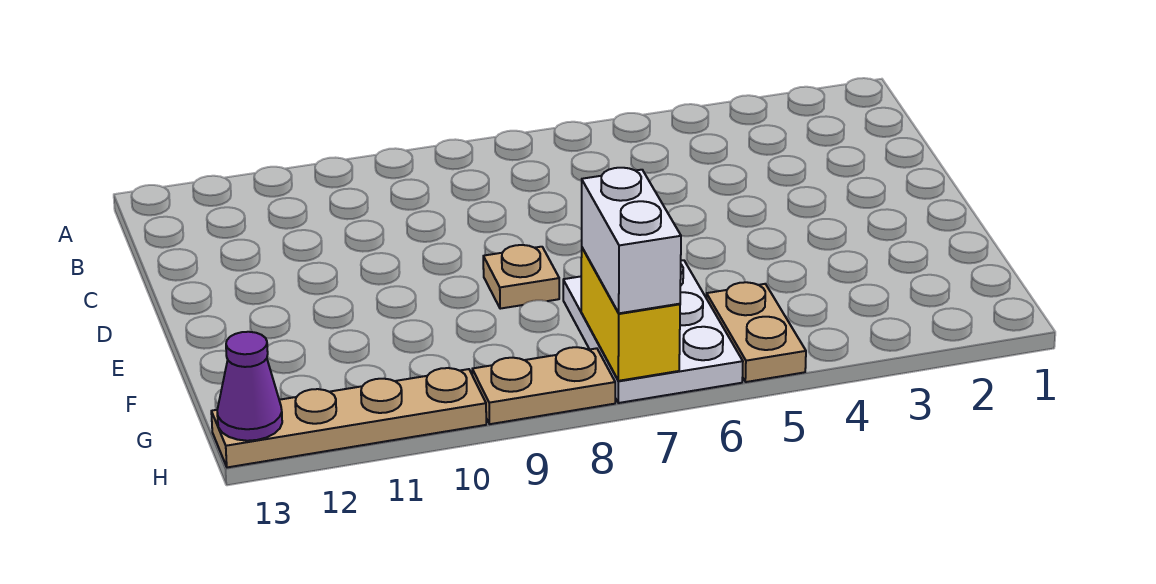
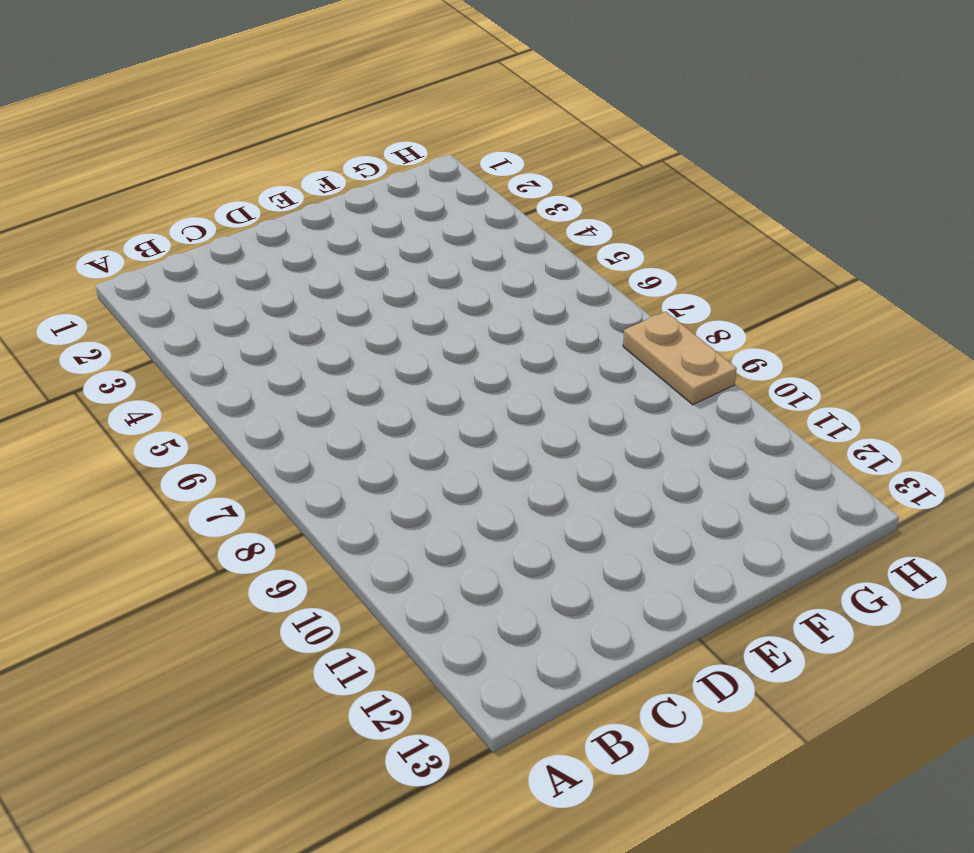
none -> tan plate E8 level 1
none -> white plate F6:H7 level 1

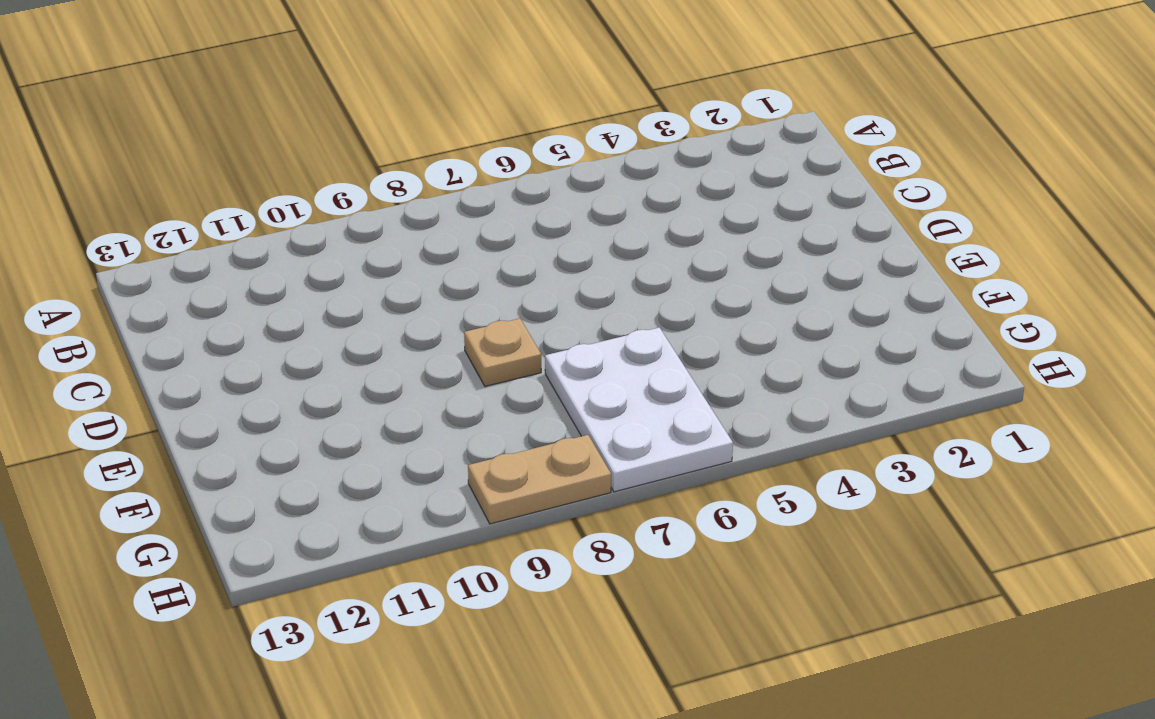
none -> tan plate G5:H5 level 1
none -> tan plate H10:H13 level 1

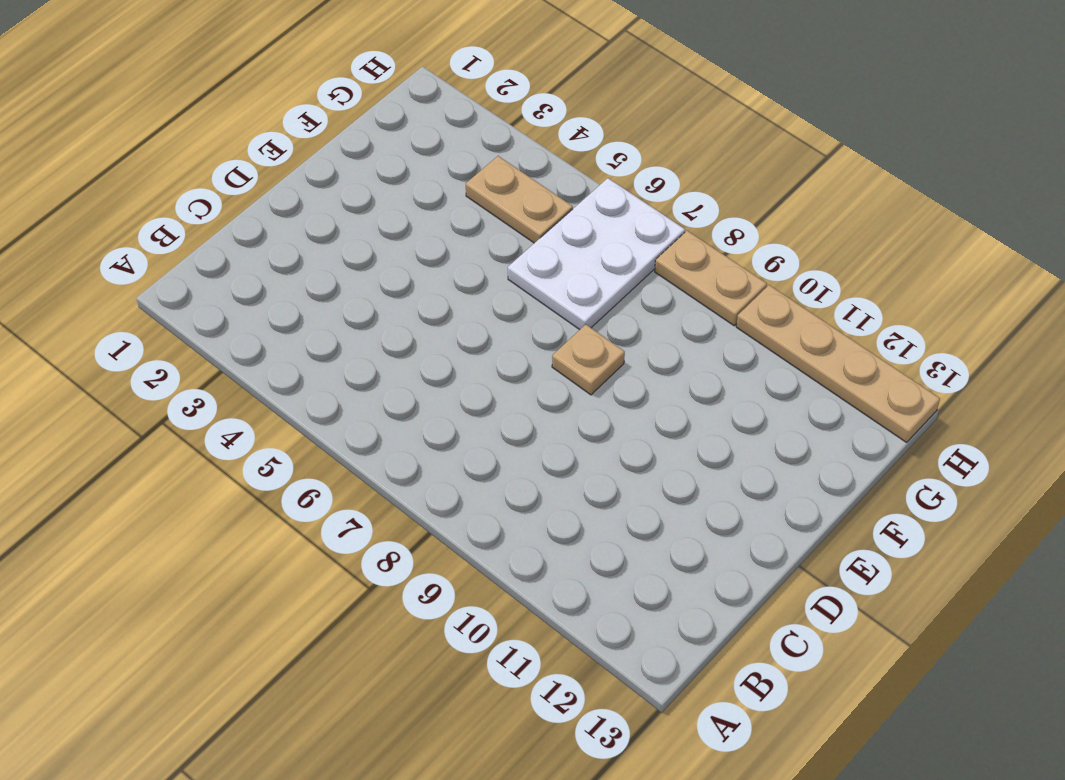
tan plate G4:G5 level 1 -> tan plate G5:H5 level 1
none -> yellow brick G7:H7 level 2
none -> purple cone H13 level 2

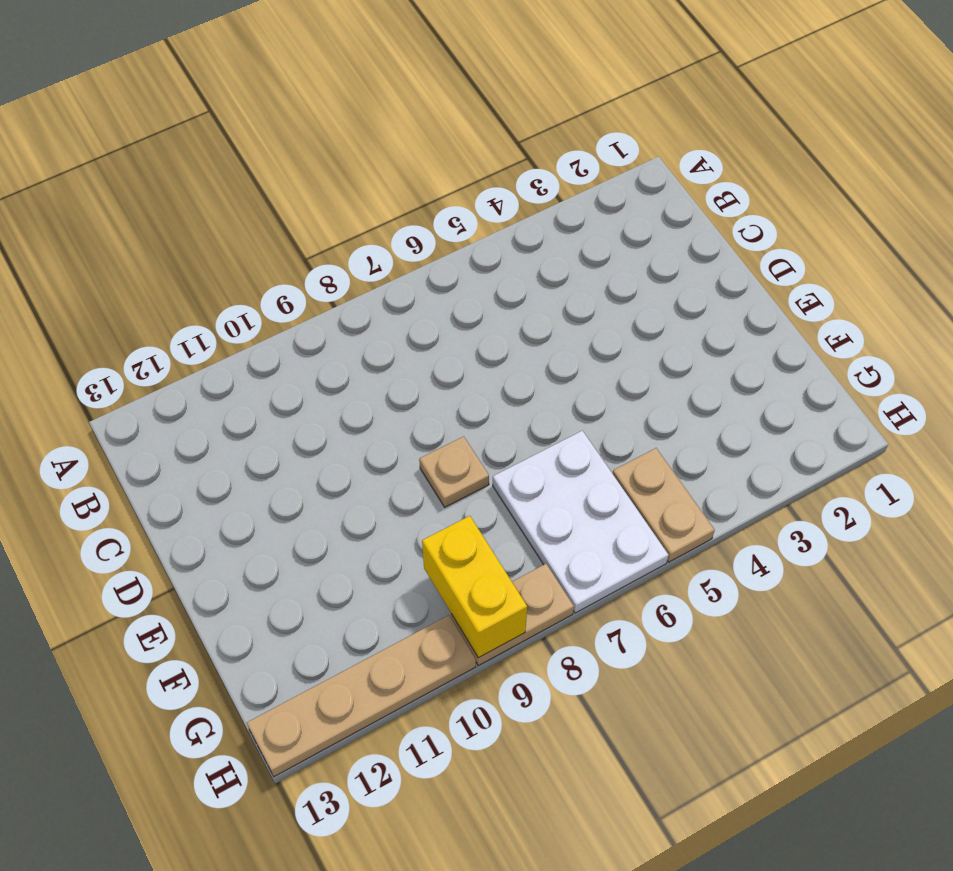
yellow brick G9:H9 level 2 -> yellow brick G7:H7 level 2
none -> purple cone H13 level 2
none -> white brick G7:H7 level 3

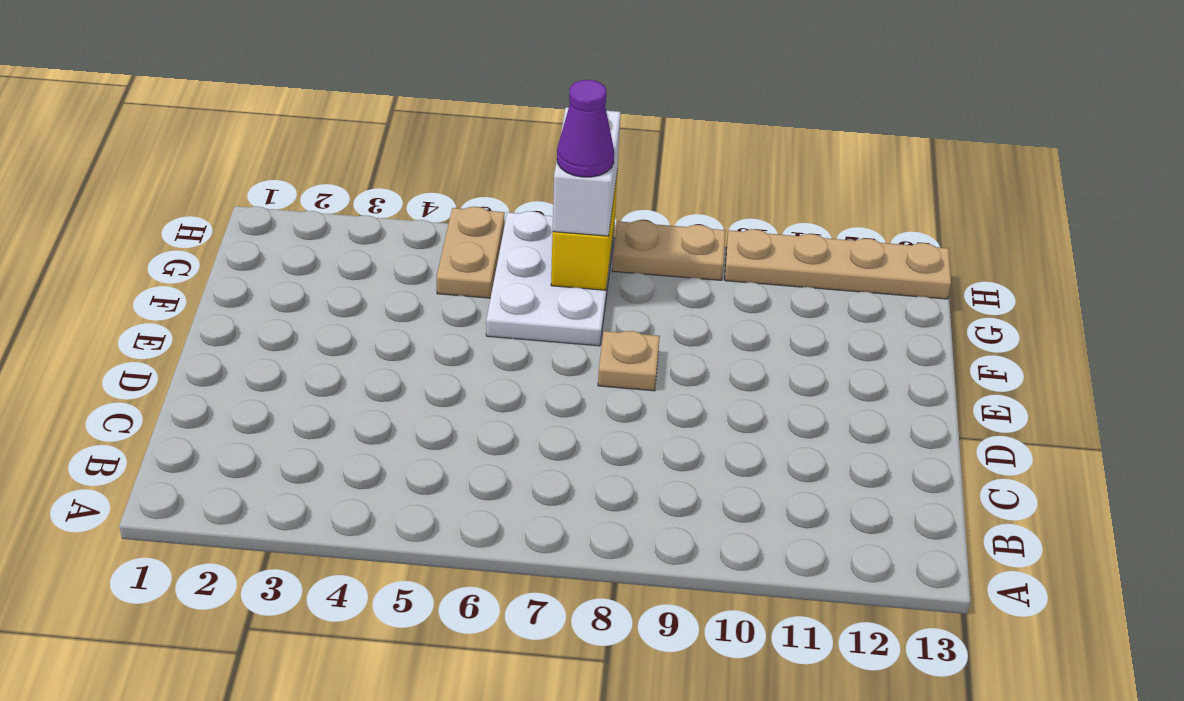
purple cone G7 level 4 -> purple cone H13 level 2

